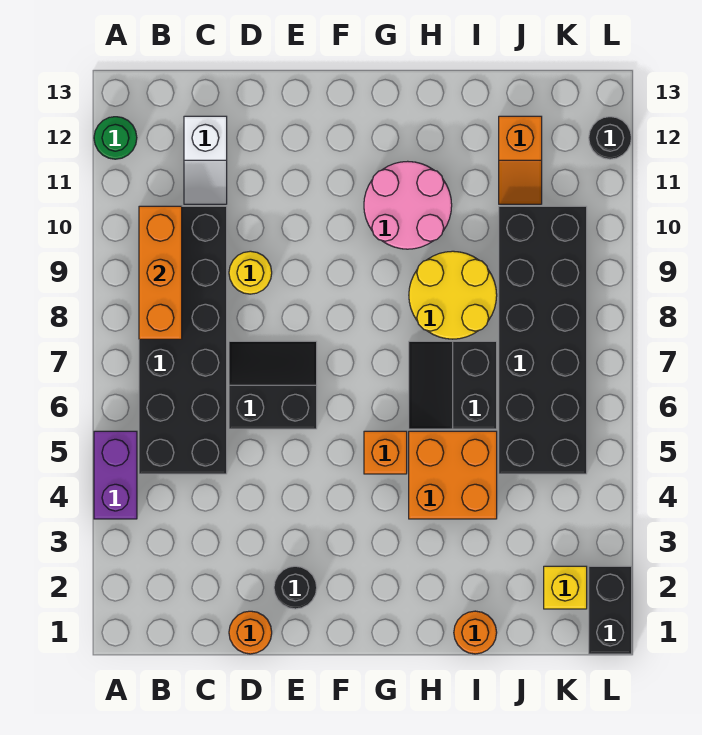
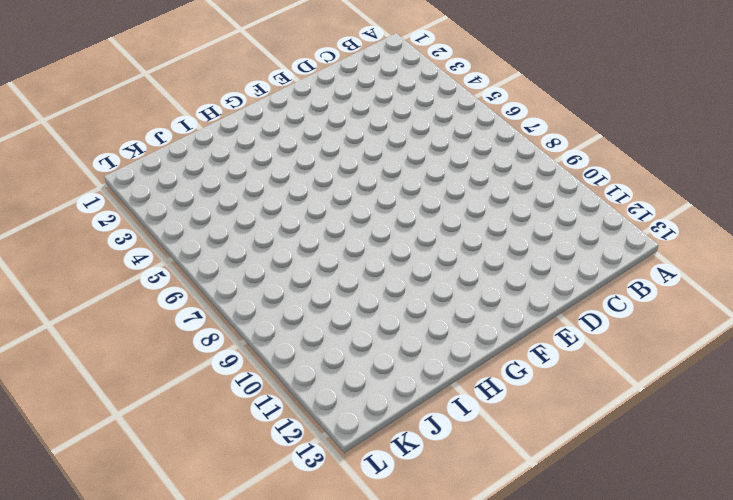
none -> purple brick A4:A5 level 1
none -> green round brick A12 level 1
none -> black brick B5:C10 level 1

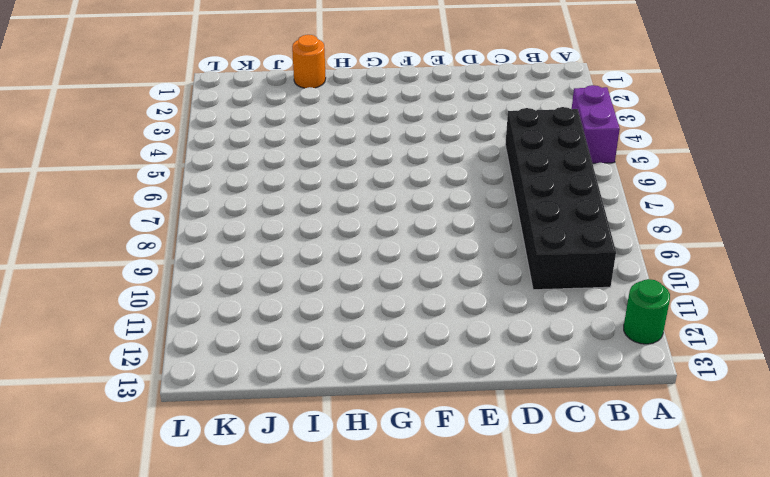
none -> white slope C11:C12 level 1 top 12
none -> orange round brick D1 level 1
none -> black slope D6:E7 level 1 top 6

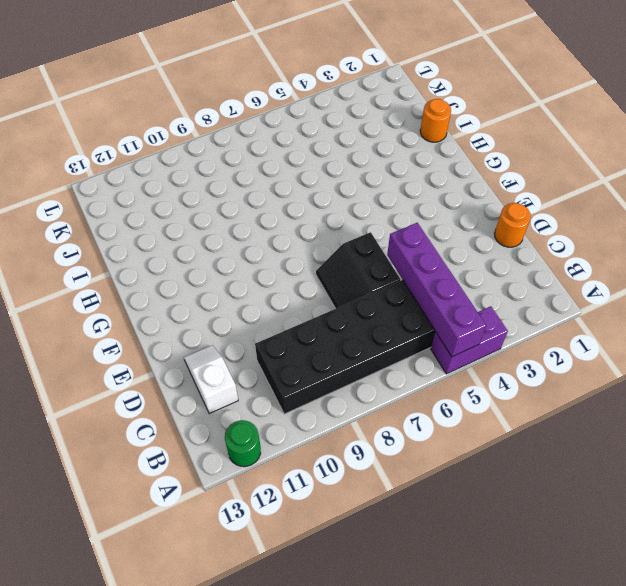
purple brick A5:D5 level 2 -> none
white slope C12:D12 level 1 top C -> white slope C11:C12 level 1 top 12
none -> yellow round brick D9 level 1
none -> black round brick E2 level 1
none -> orange brick G5 level 1

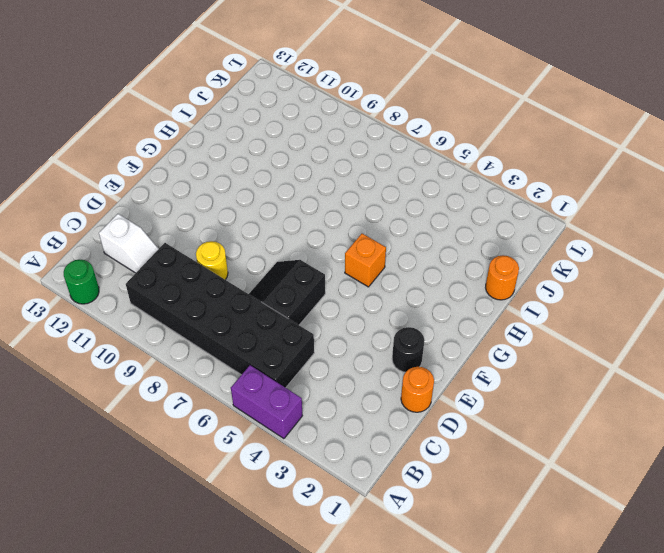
none -> pink round brick G10:H11 level 1
none -> orange brick H4:I5 level 1
none -> black slope H6:I7 level 1 top I

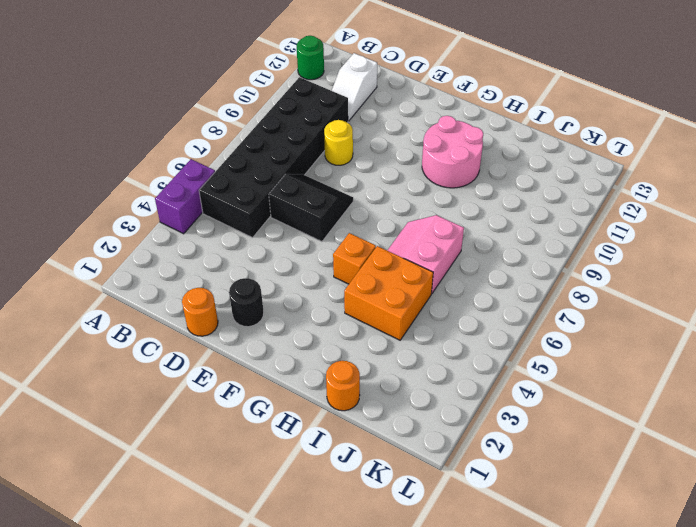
pink slope H6:I7 level 1 top I -> black slope H6:I7 level 1 top I
none -> yellow round brick H8:I9 level 1
none -> black brick J5:K10 level 1
none -> orange slope J11:J12 level 1 top 12

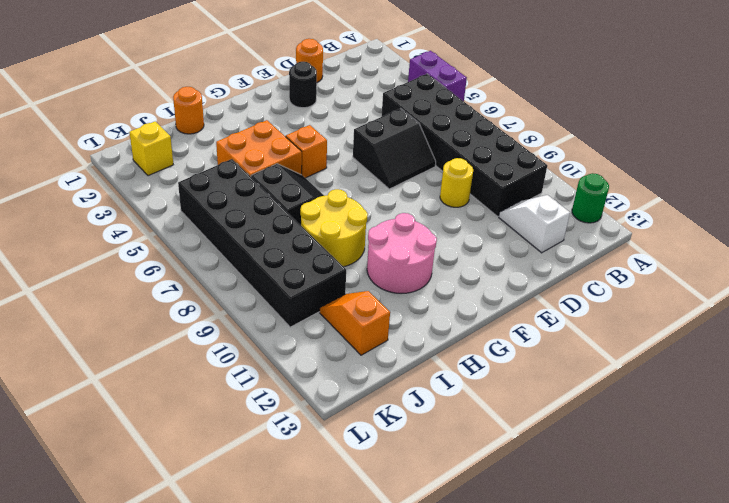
none -> black brick L1:L2 level 1
none -> black round brick L12 level 1
none -> orange brick B8:B10 level 2

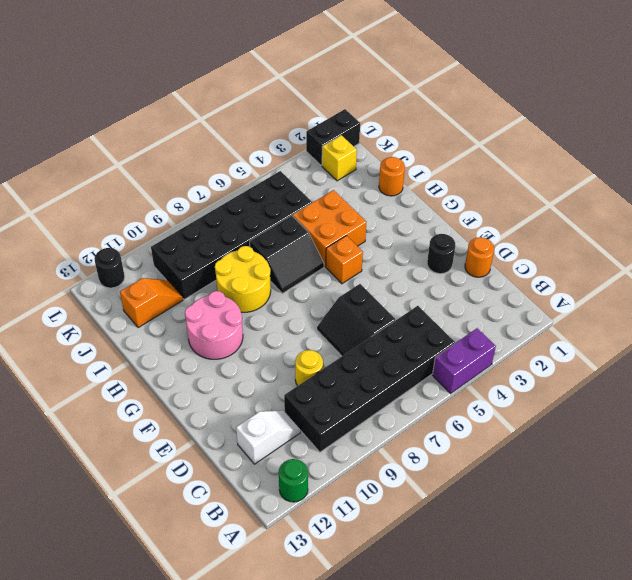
none -> orange brick B8:B10 level 2

